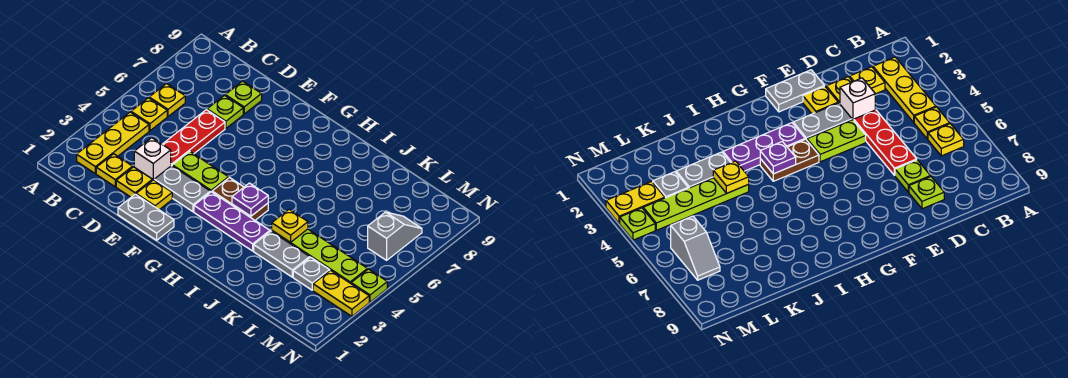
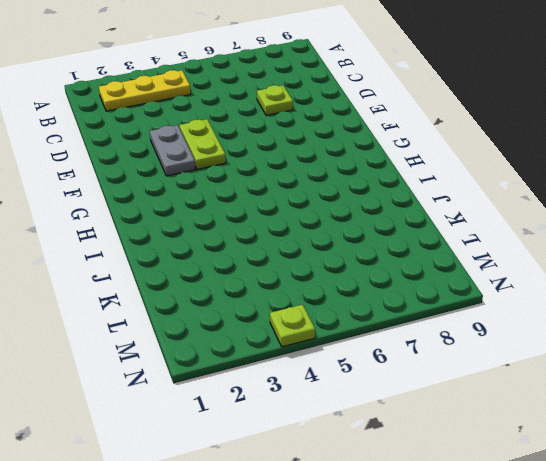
none -> yellow plate B5 level 1
none -> yellow plate B6 level 1
none -> yellow plate C2 level 1

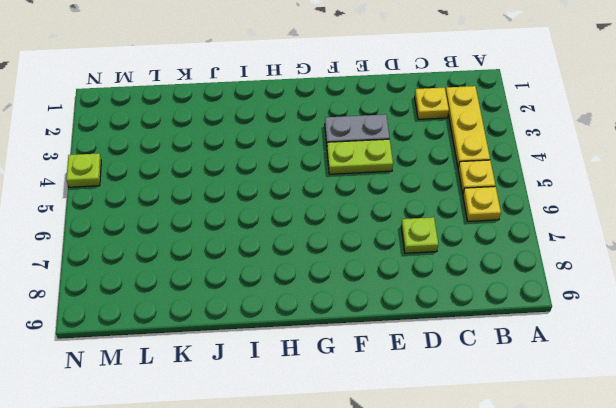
none -> yellow plate D2 level 1
none -> white brick D3 level 1
none -> red plate D4:D6 level 1

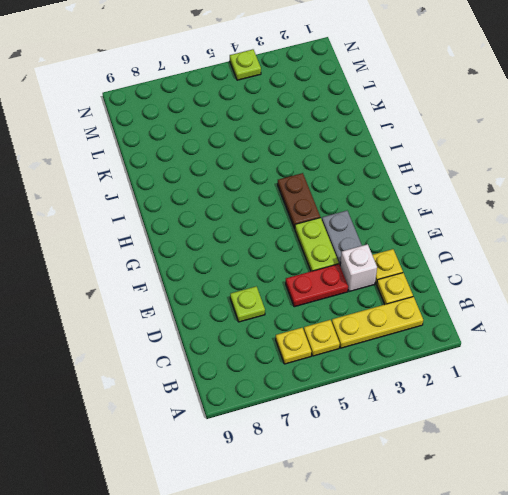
red plate D4:D5 level 1 -> red plate D4:D6 level 1
none -> lime plate D8 level 1
none -> grey plate E1:F1 level 1
none -> yellow plate E2 level 1

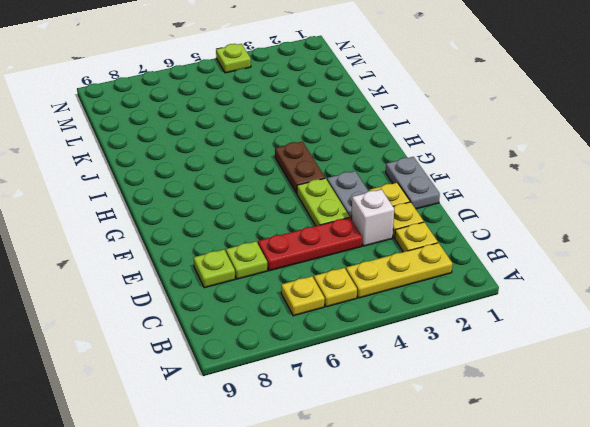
none -> purple plate G3:I3 level 1
none -> grey plate J3:K3 level 1
none -> lime plate J4:M4 level 1

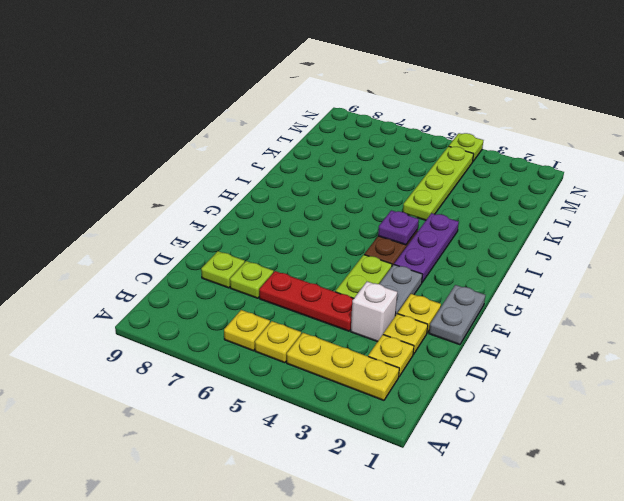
none -> grey plate J3:K3 level 1
none -> grey plate L3 level 1
none -> yellow plate M3:N3 level 1

